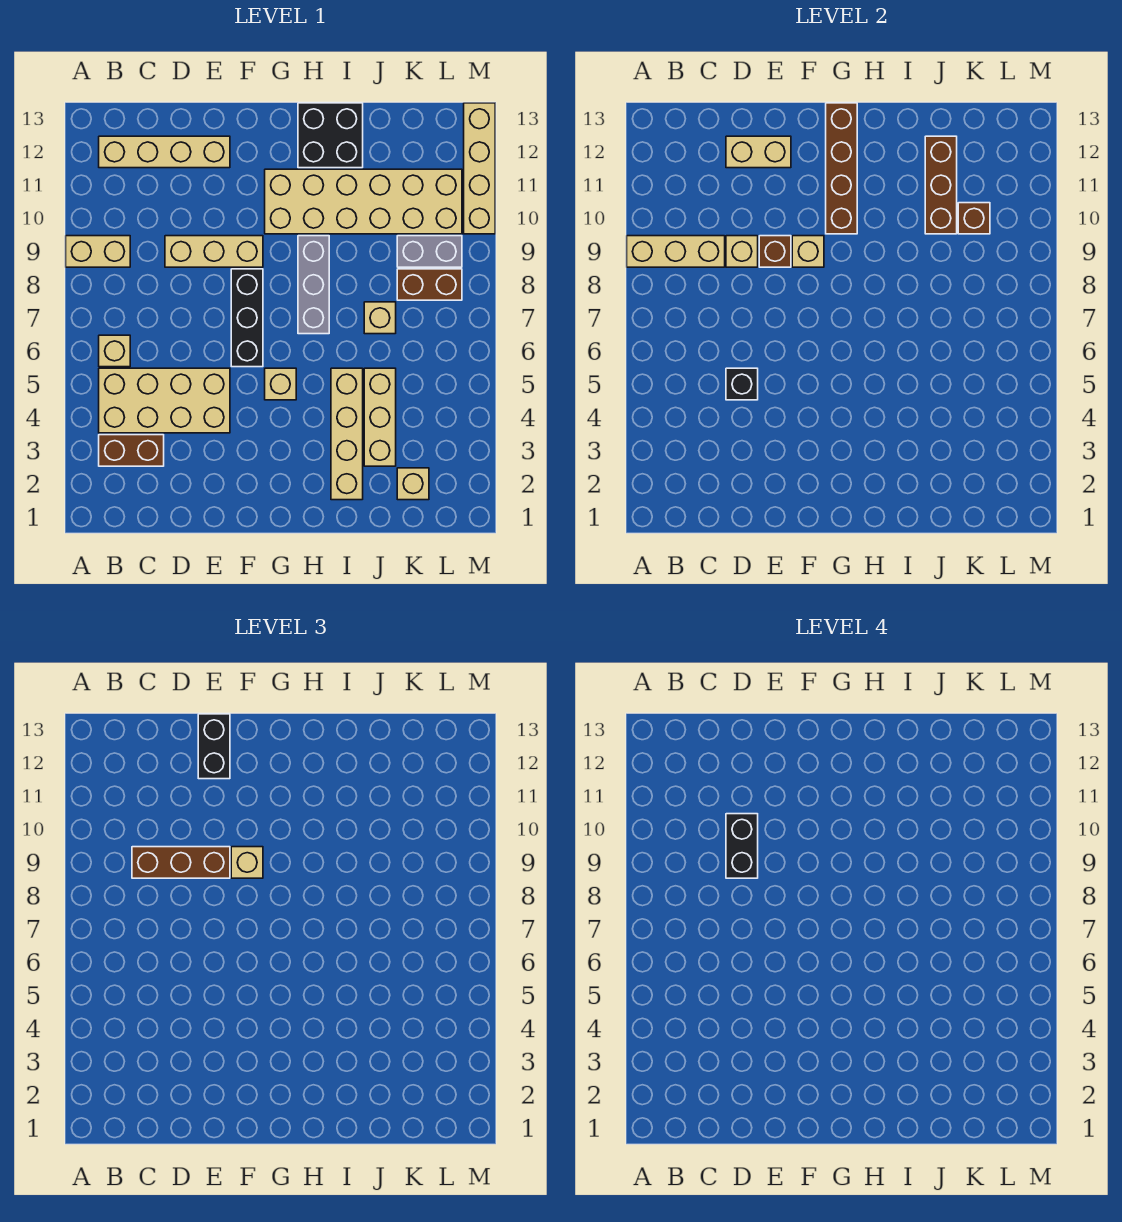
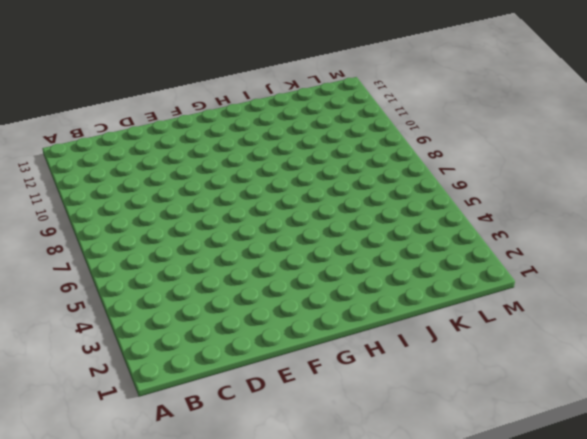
none -> tan brick A9:B9 level 1
none -> brown brick B3:C3 level 1
none -> tan brick B4:E5 level 1
none -> tan brick B6 level 1

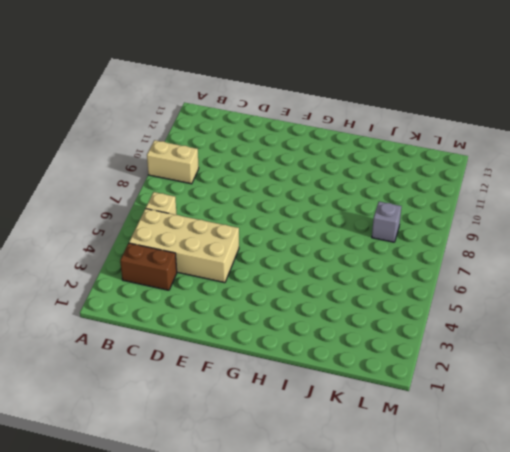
grey brick K8 level 1 -> brown brick K8:L8 level 1
none -> tan brick B12:E12 level 1
none -> tan brick D9:F9 level 1
none -> black brick F6:F8 level 1
none -> tan brick G5 level 1

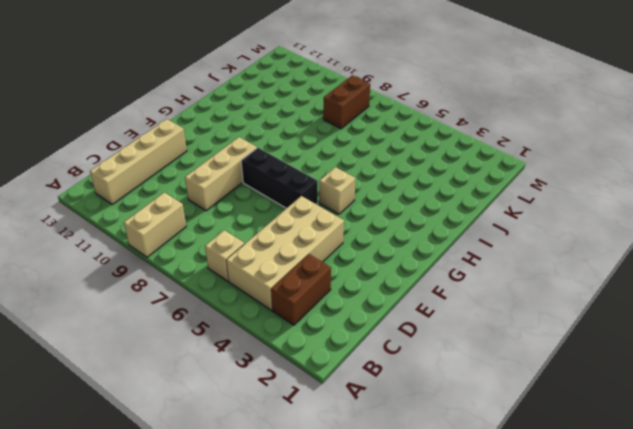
none -> tan brick G10:L11 level 1
none -> grey brick H7:H9 level 1
none -> black brick H12:I13 level 1
none -> tan brick I2:I5 level 1

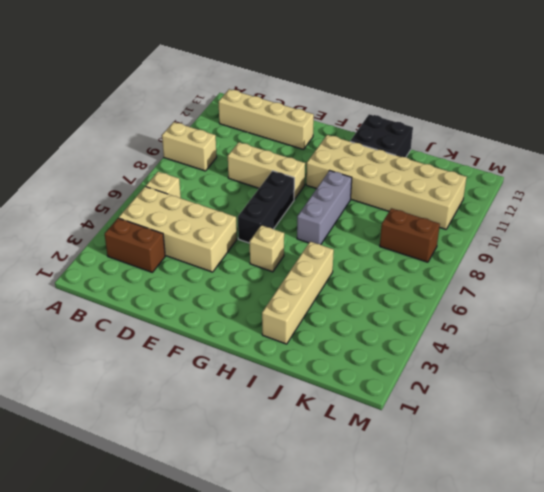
none -> tan brick J3:J5 level 1
none -> tan brick J7 level 1
none -> tan brick K2 level 1
none -> grey brick K9:L9 level 1

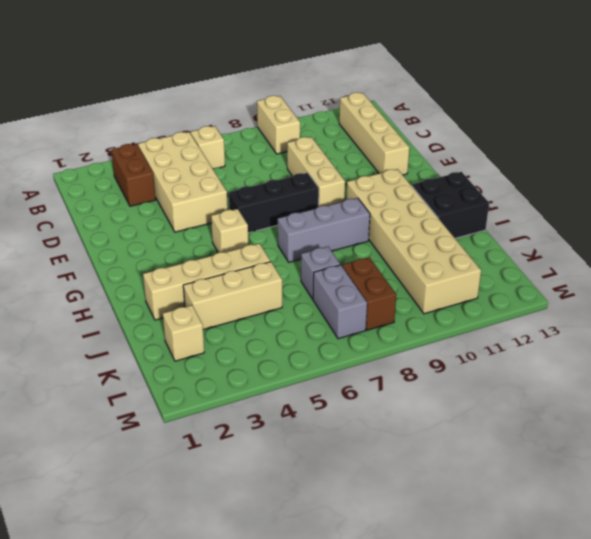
grey brick J7 level 1 -> tan brick J7 level 1
grey brick K7:L7 level 1 -> grey brick K9:L9 level 1
none -> tan brick M10:M13 level 1
none -> tan brick A9:C9 level 2
none -> black brick D5 level 2
none -> tan brick D9 level 2

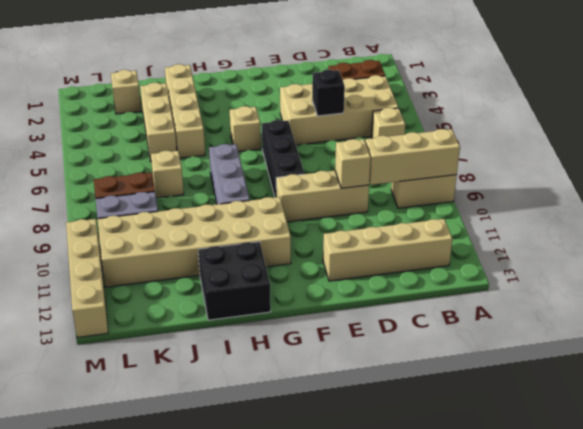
none -> tan brick D12:E12 level 2
none -> brown brick E9 level 2
none -> tan brick F9 level 2
none -> brown brick G10:G13 level 2

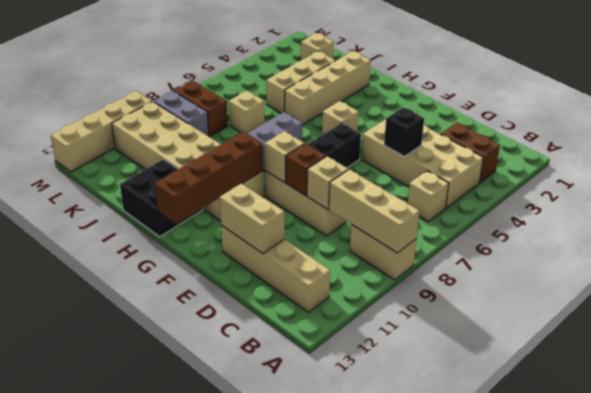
none -> brown brick J10:J12 level 2
none -> brown brick K10 level 2
none -> brown brick C9:E9 level 3
none -> black brick E12:E13 level 3

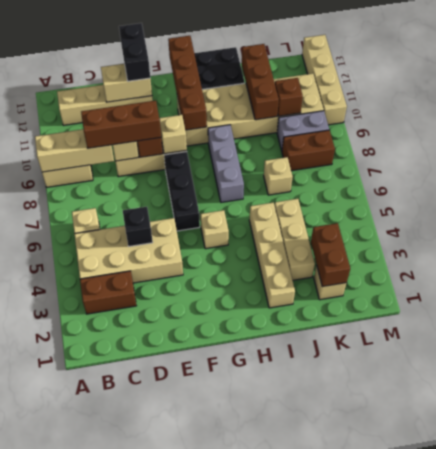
brown brick K2:K3 level 2 -> none
none -> tan brick F9 level 3
none -> black brick D9:D10 level 4

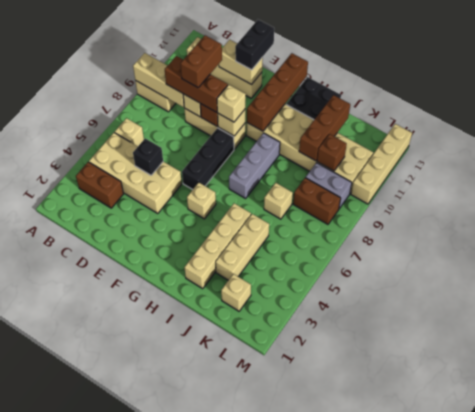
brown brick D9:D10 level 4 -> black brick D9:D10 level 4

